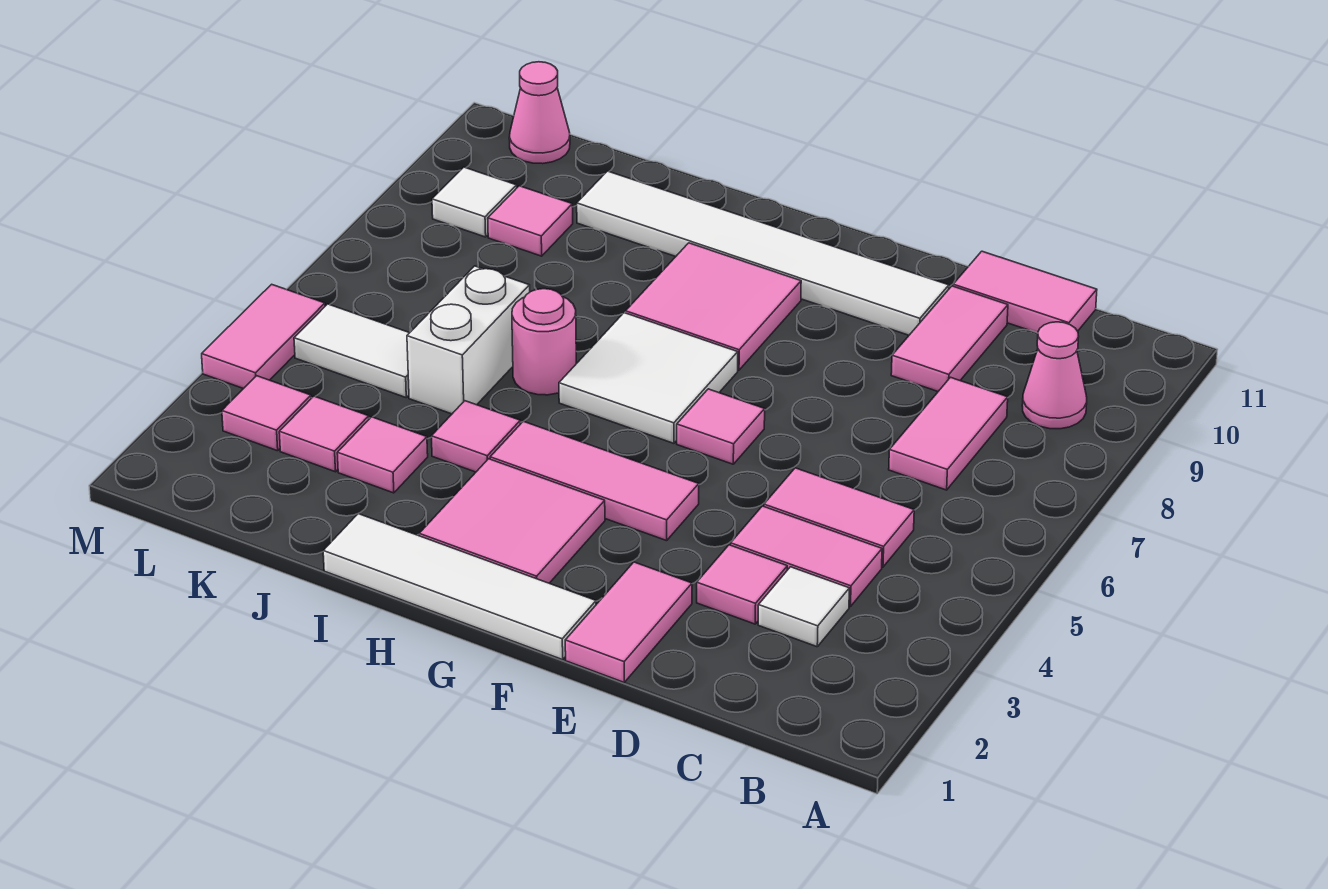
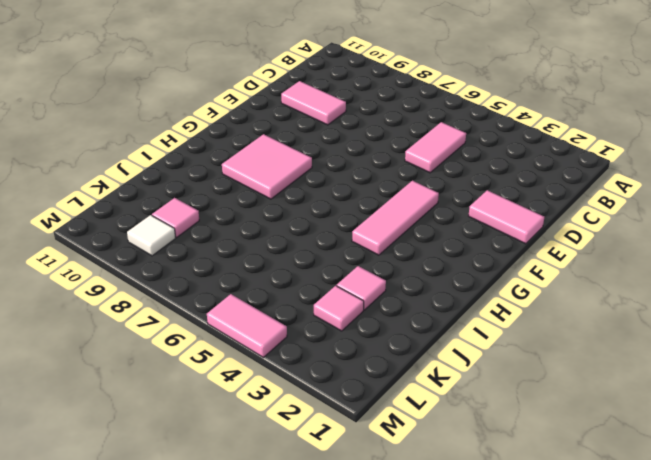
none -> pink cone B9 level 1
none -> white tile C3 level 1
none -> pink tile C4:D4 level 1

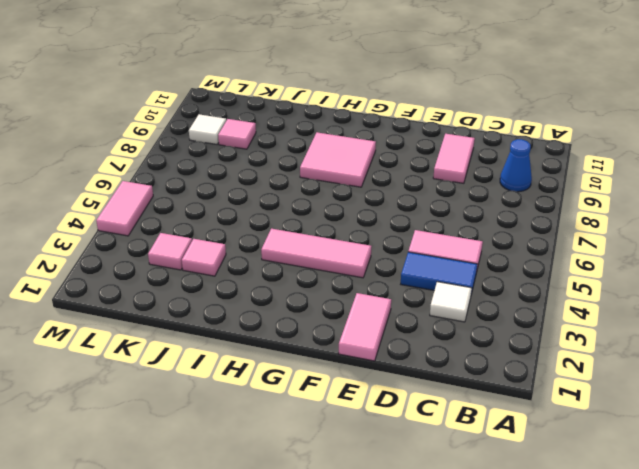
blue cone B9 level 1 -> pink cone B9 level 1
blue tile C4:D4 level 1 -> pink tile C4:D4 level 1
none -> pink tile C7:C8 level 1
none -> pink tile C11:D11 level 1
none -> pink tile D3 level 1

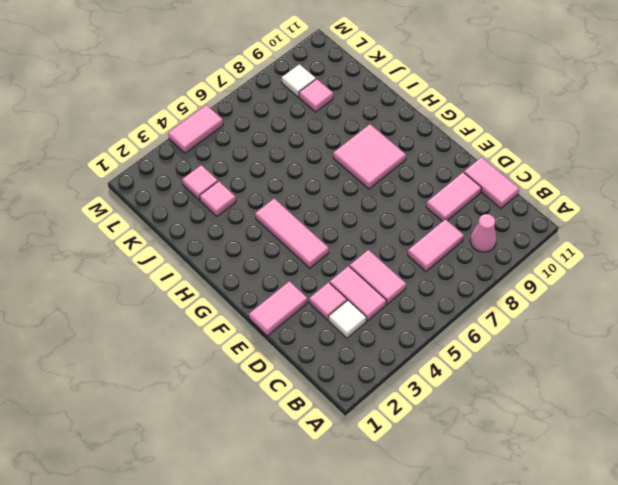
none -> white tile E10:J10 level 1
none -> white tile F1:I1 level 1
none -> pink tile F6 level 1

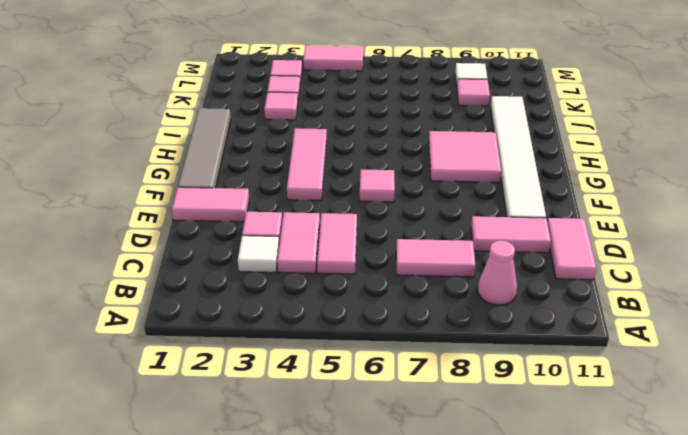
grey tile F1:I1 level 1 -> white tile F1:I1 level 1
none -> pink tile G2:H3 level 1
none -> white tile G6:H7 level 1
none -> pink tile I4 level 1

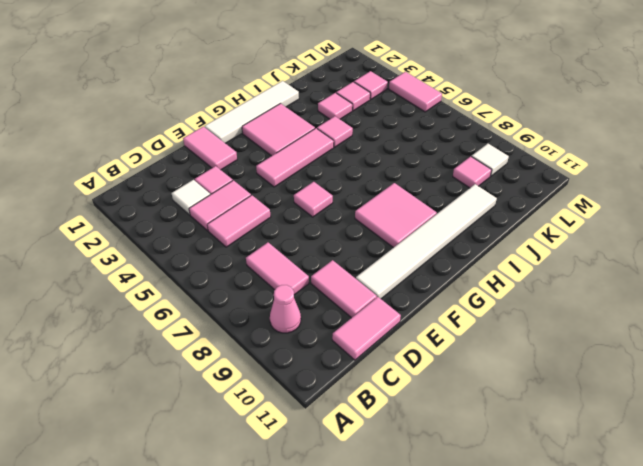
none -> white tile G6:H7 level 1
none -> pink round brick I6 level 1
none -> white brick J5:J6 level 1

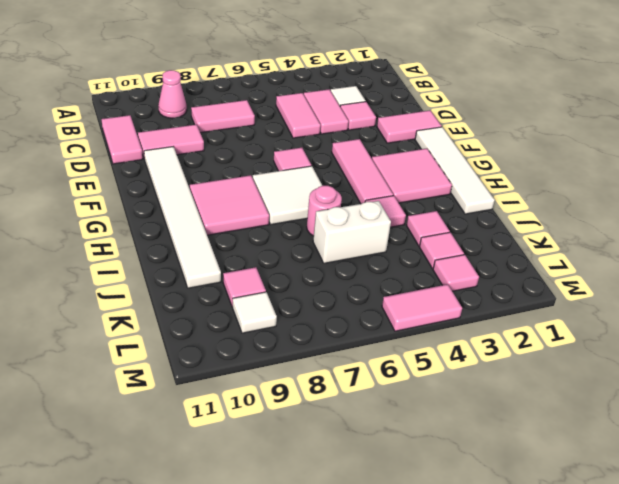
none -> white tile K5:L5 level 1
none -> pink cone L11 level 1

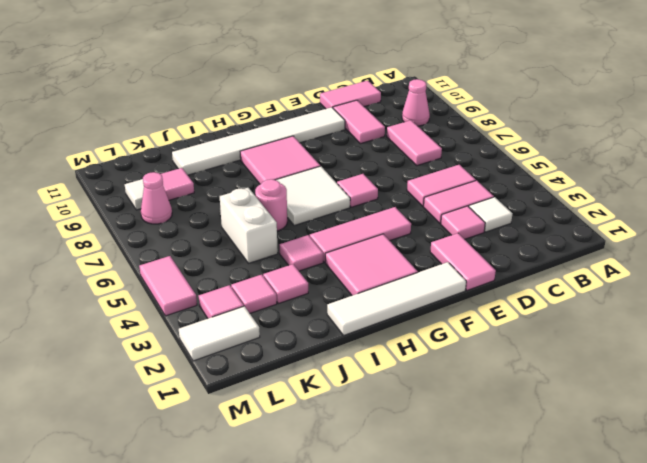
white tile L2:M2 level 1 -> white tile K5:L5 level 1
pink cone L8 level 1 -> pink cone L11 level 1

